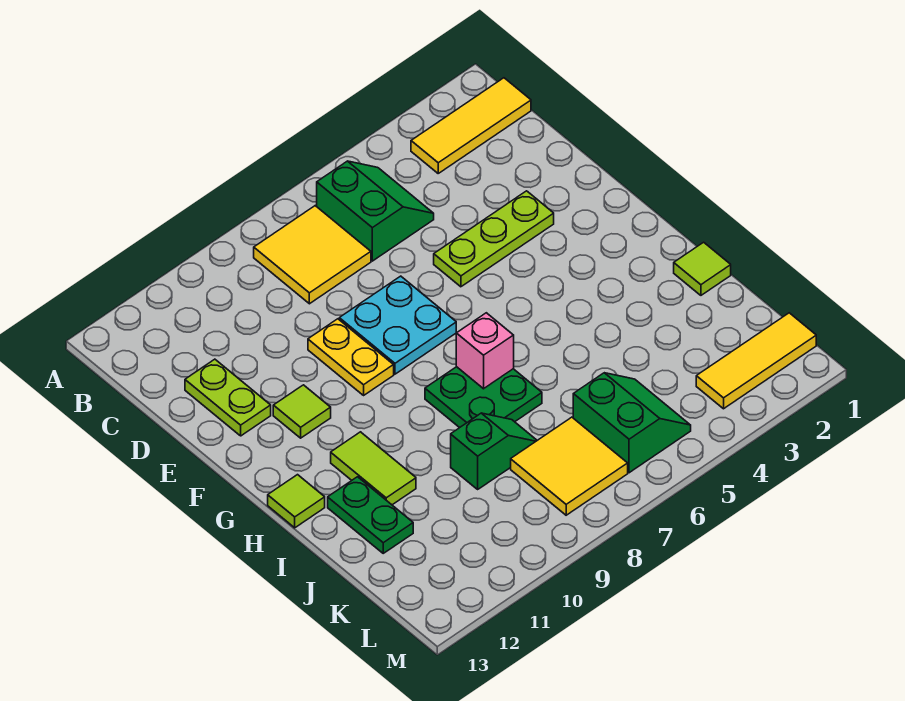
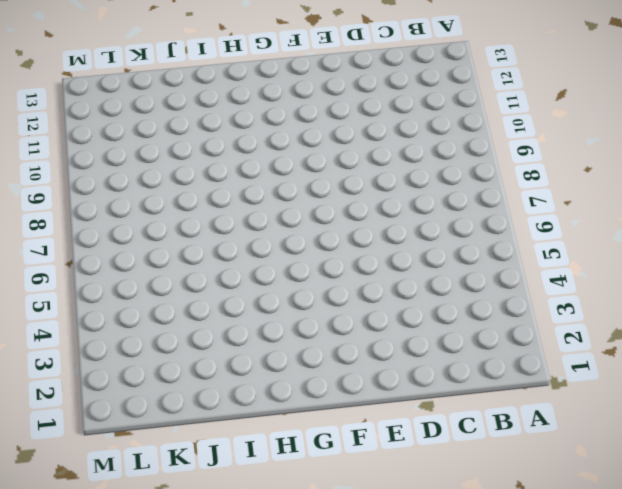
none -> yellow tile B1:B3 level 1
none -> green slope B5:C6 level 1 top 6
none -> yellow tile B7:C8 level 1

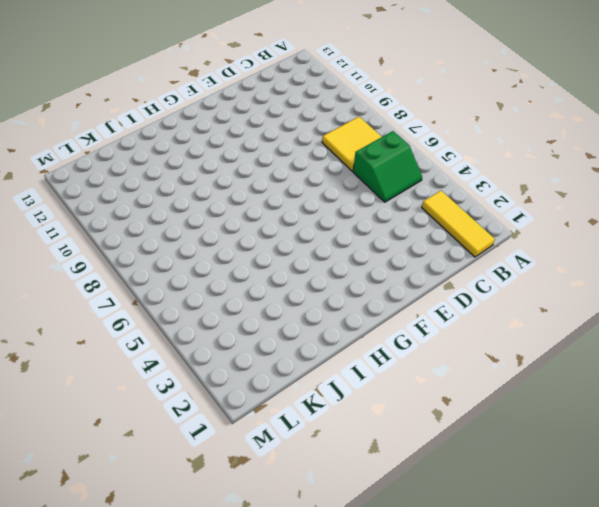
none -> lime plate D12:E12 level 1
none -> lime plate E3:E5 level 1
none -> cyan plate E7:F8 level 1

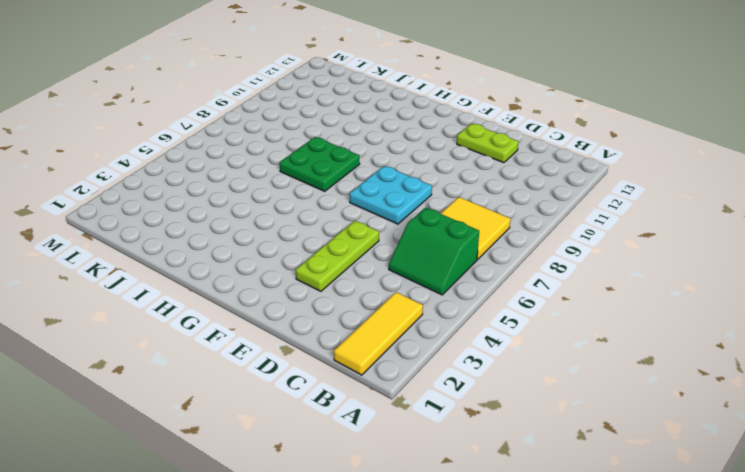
none -> yellow plate E9:F9 level 1
none -> lime tile F11 level 1
none -> lime tile H11:I11 level 1

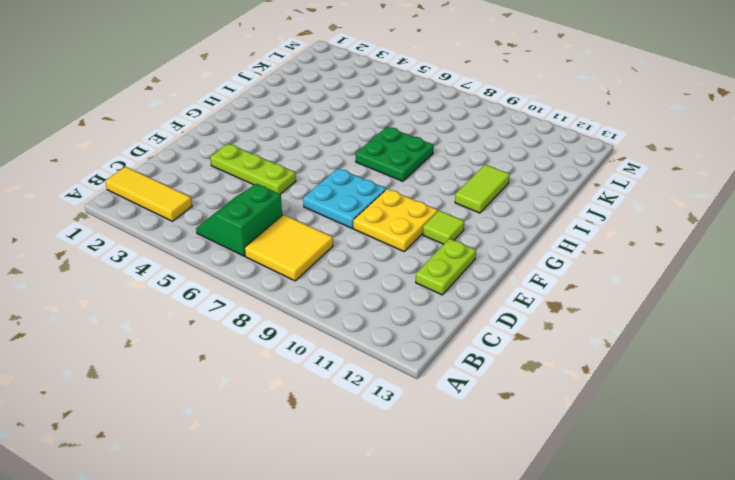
yellow plate E9:F10 level 1 -> yellow plate E9:F9 level 1
none -> lime tile H13 level 1
none -> lime tile I1 level 1
none -> green plate I12:J12 level 1

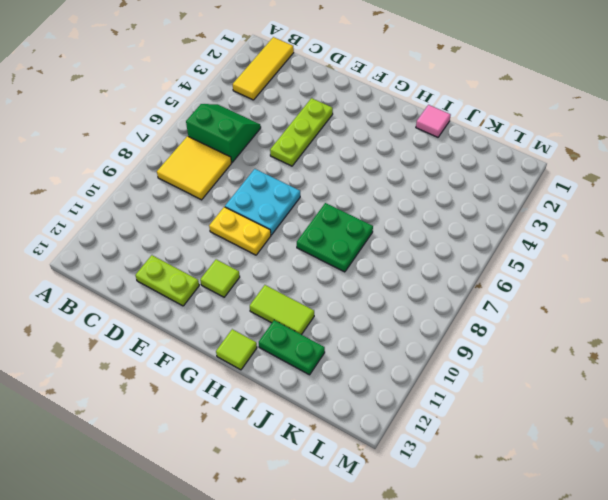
pink tile I1 level 1 -> lime tile I1 level 1
none -> green slope J8:J9 level 1 top 9
none -> green slope K5:L6 level 1 top 6
none -> yellow tile K7:L8 level 1

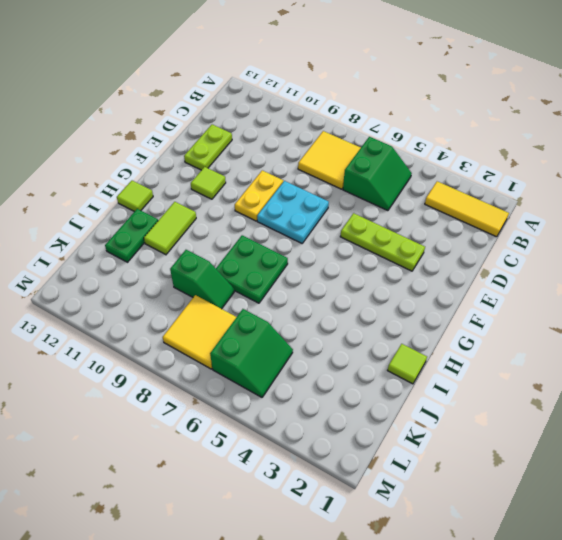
none -> yellow tile L1:L3 level 1
none -> pink brick H7 level 2

